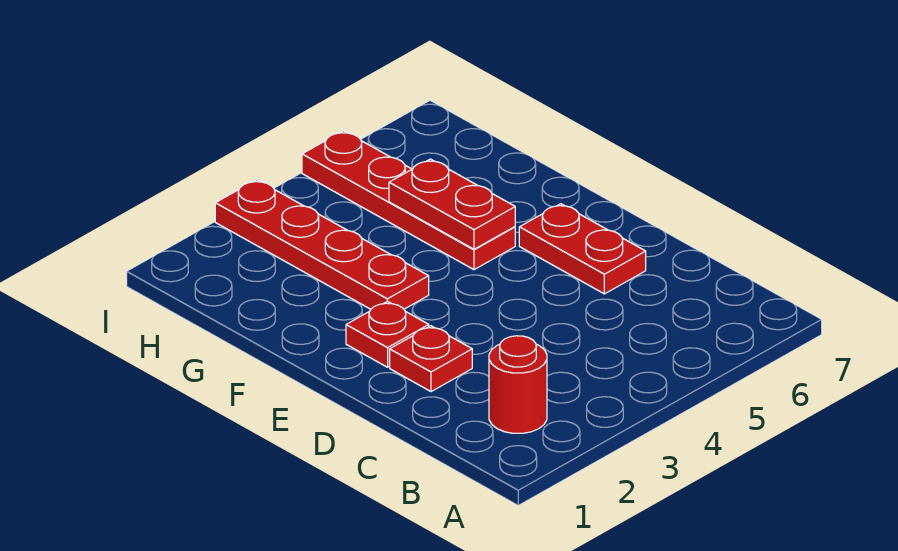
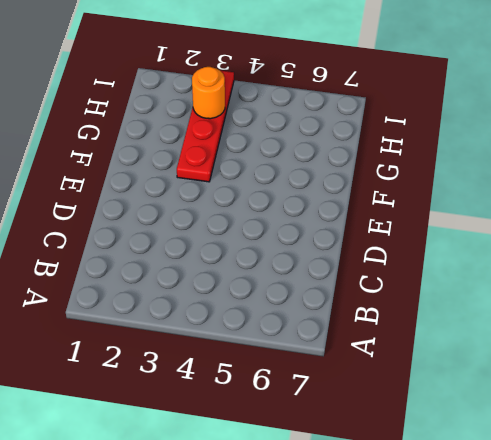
orange round brick H3 level 2 -> none
none -> red round brick B2 level 1
none -> red plate D2 level 1

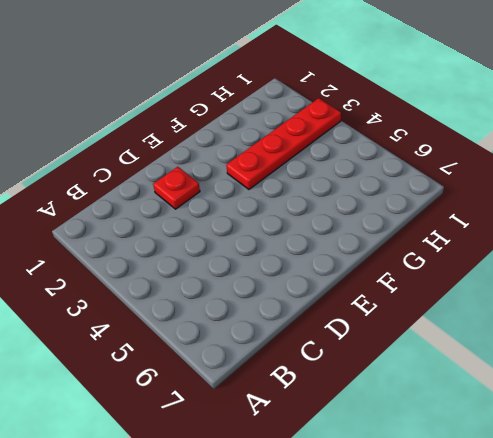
none -> red round brick B2 level 1
none -> red plate D6:E6 level 1

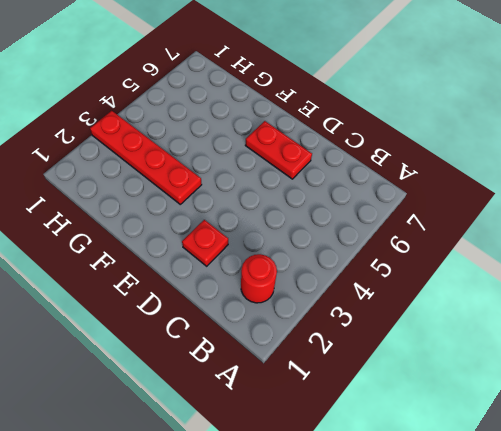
none -> red plate E2 level 1
none -> red plate F5:I5 level 1

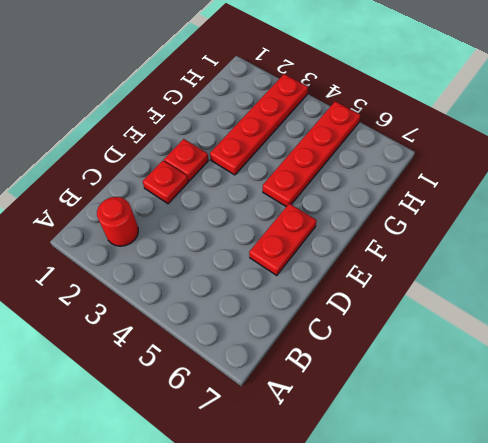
none -> red plate F5:G5 level 2

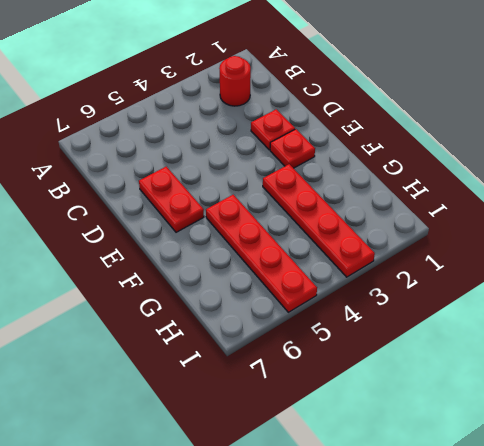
none -> red plate F5:G5 level 2

